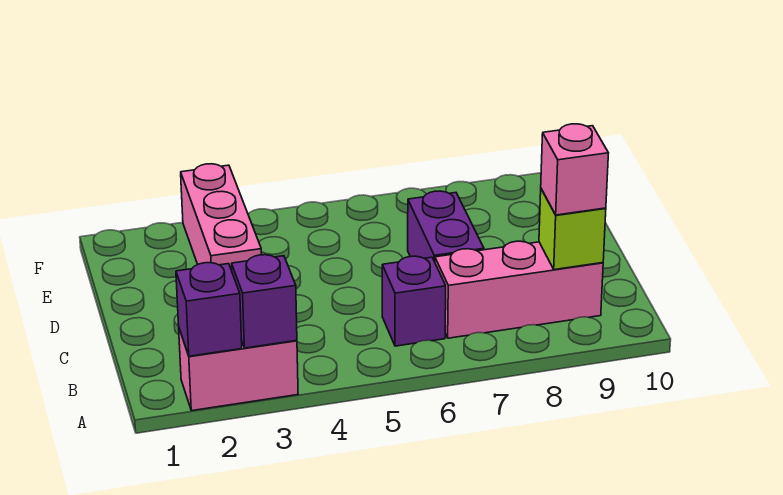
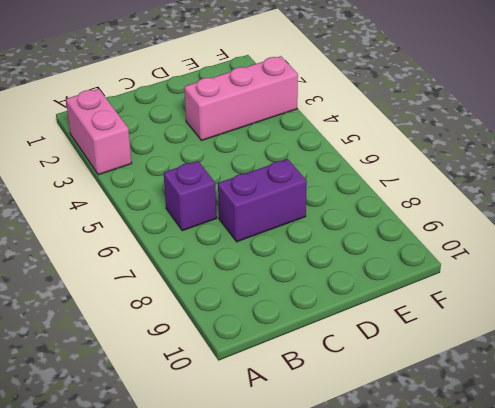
none -> pink brick B7:B9 level 1
none -> purple brick A2 level 2

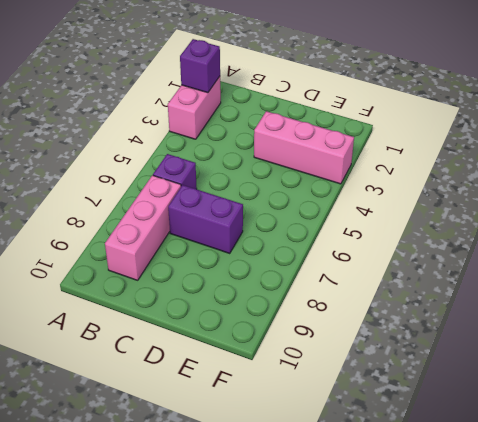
none -> purple brick A3 level 2
none -> lime brick B9 level 2

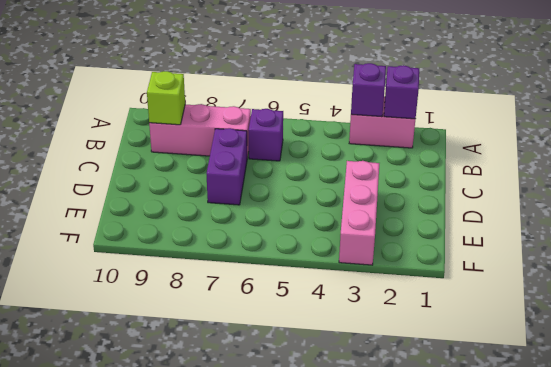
none -> pink brick B9 level 3

